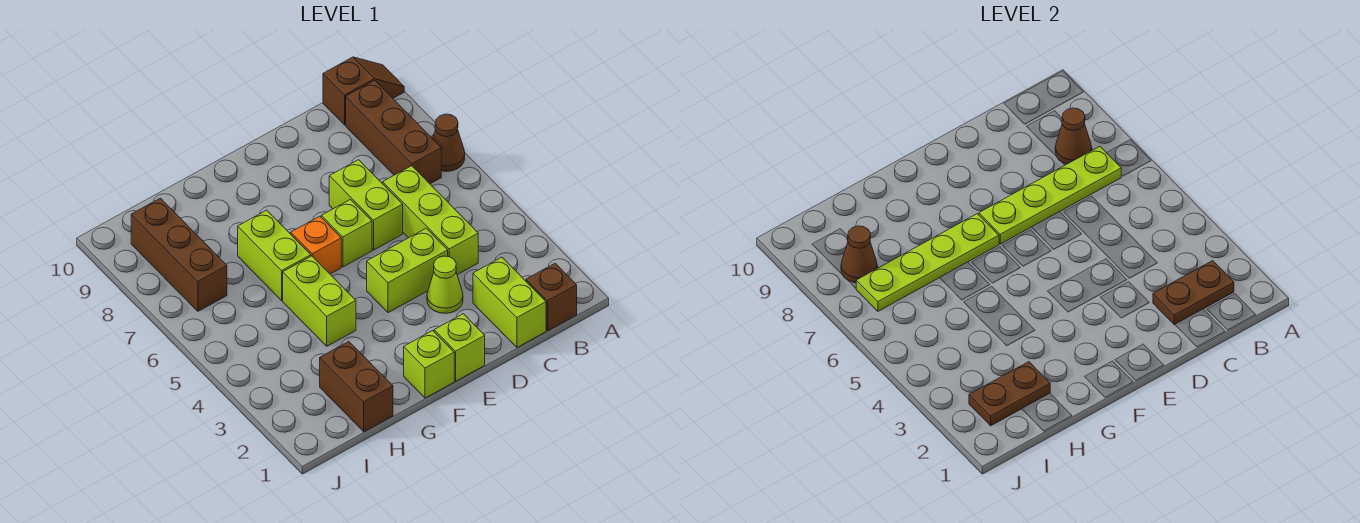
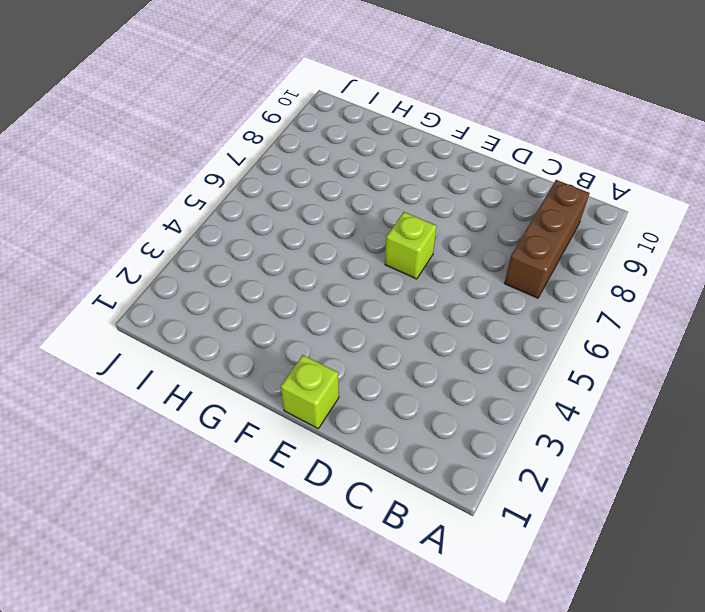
none -> brown cone A7 level 1
none -> brown slope A10:B10 level 1 top B
none -> brown brick B1 level 1

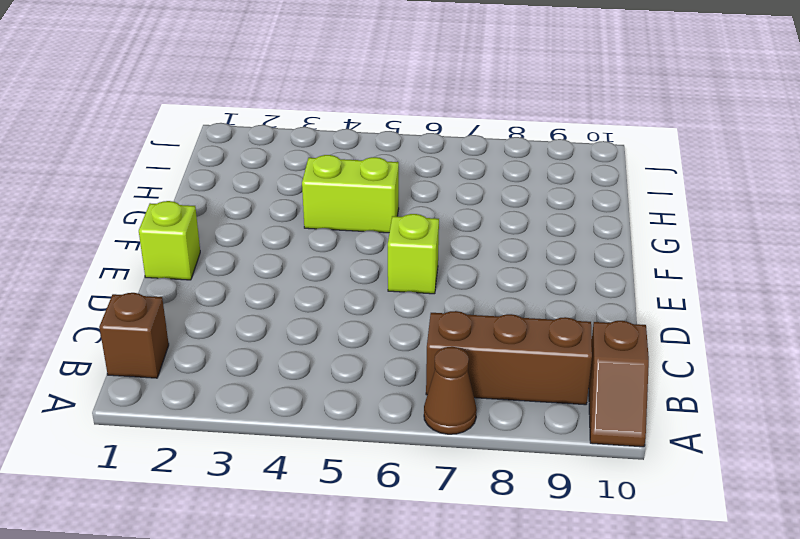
none -> lime brick C1:C2 level 1
none -> lime brick C4:C6 level 1
none -> lime cone D3 level 1

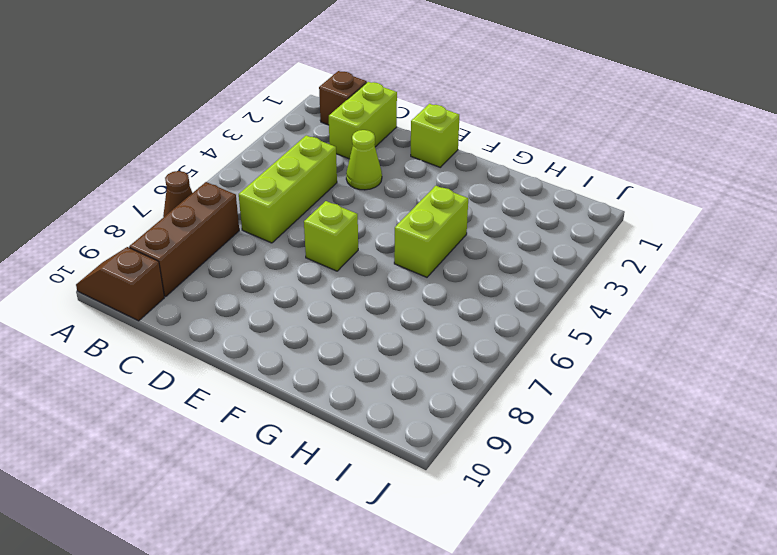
none -> lime brick D4:E4 level 1
none -> lime brick D6:D7 level 1
none -> lime brick F1 level 1

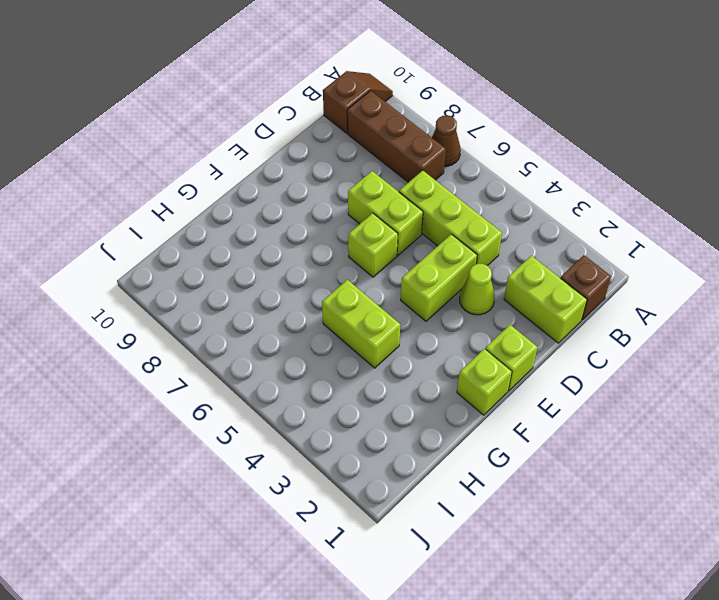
none -> orange brick F6 level 1
none -> lime brick G6:G7 level 1
none -> brown brick H1:H2 level 1

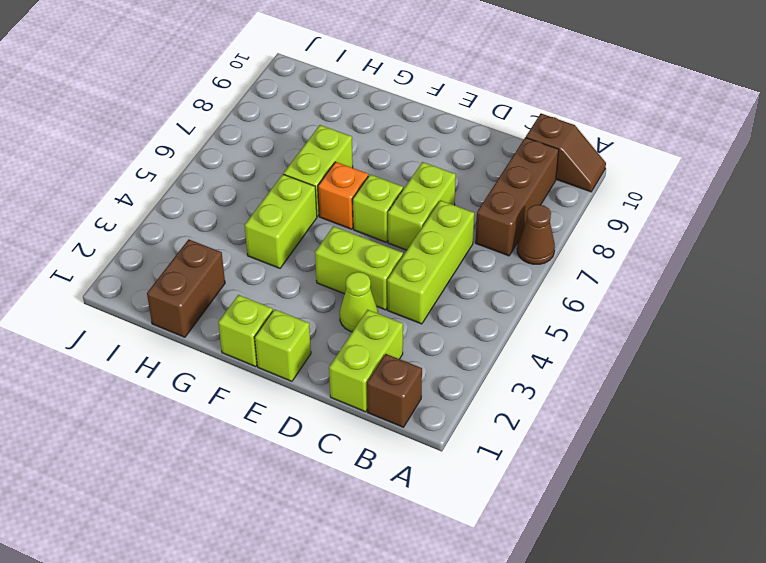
none -> brown brick I7:I9 level 1
none -> brown plate B2:C2 level 2
none -> lime plate B7:E7 level 2

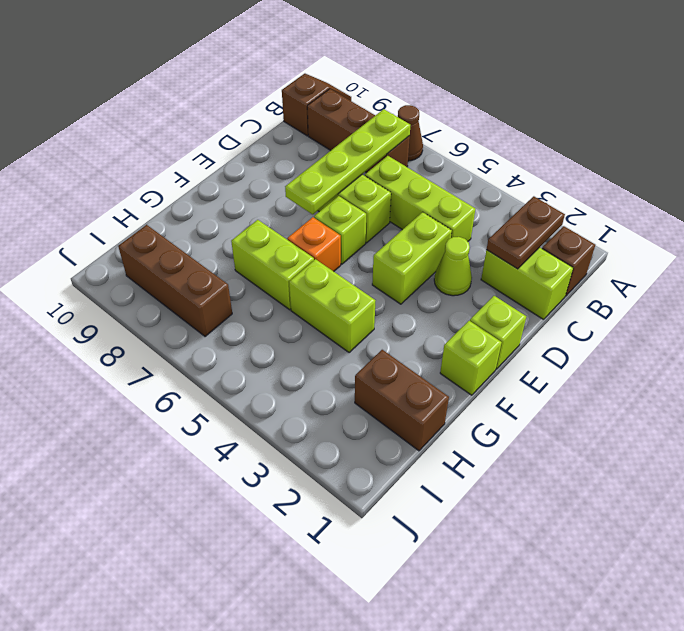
none -> brown cone B8 level 2
none -> lime plate F7:I7 level 2
none -> brown plate H2:I2 level 2

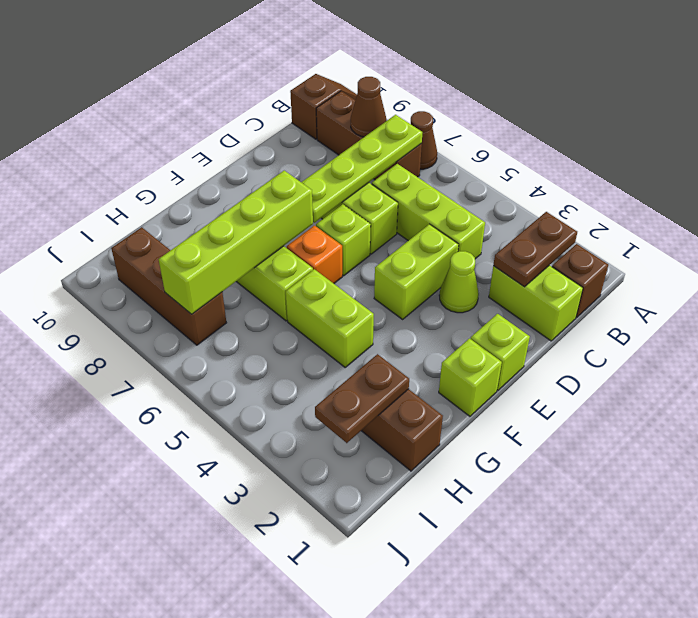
lime brick F7:I7 level 2 -> lime plate F7:I7 level 2
none -> brown cone I8 level 2

